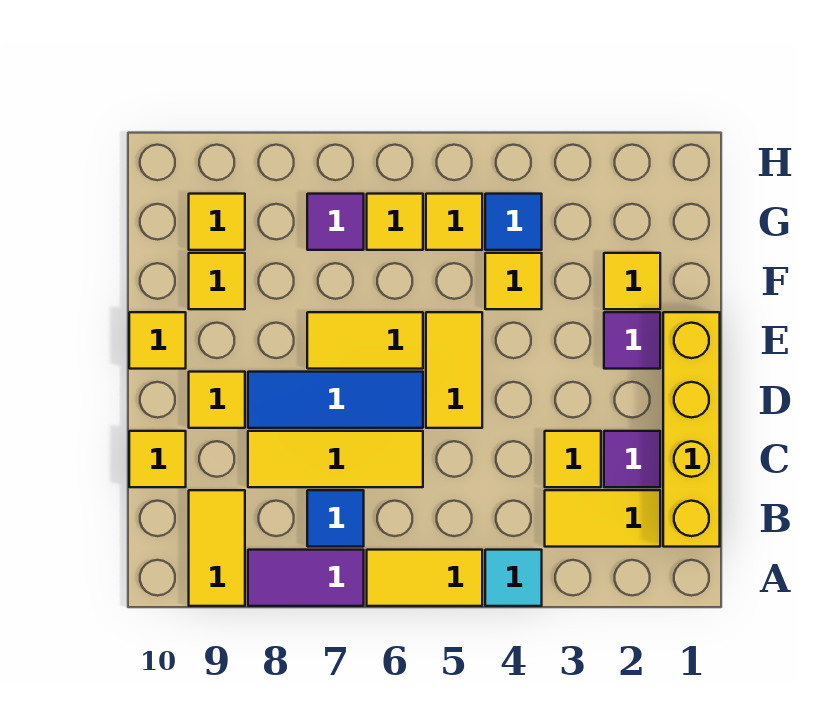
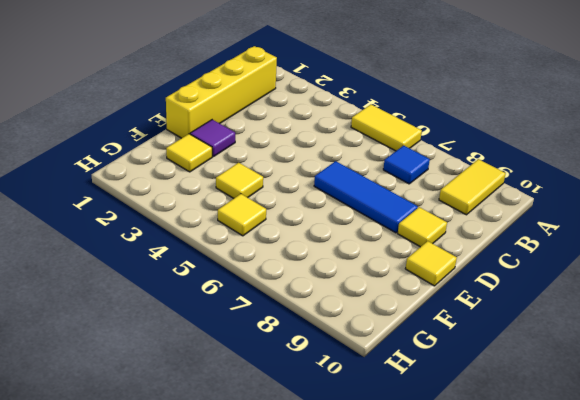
none -> cyan tile A4 level 1
none -> purple tile A7:A8 level 1
none -> yellow tile B2:B3 level 1

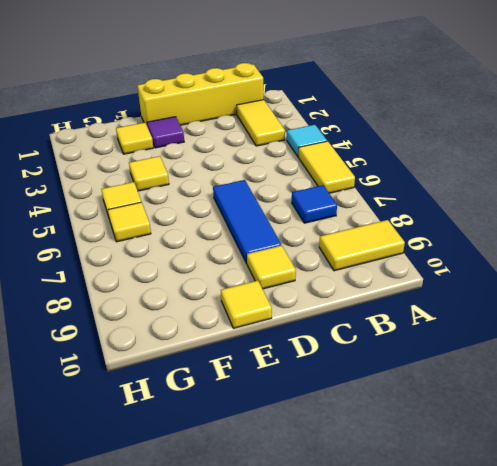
none -> purple tile A7:A8 level 1
none -> purple tile C2 level 1
none -> yellow tile C3 level 1

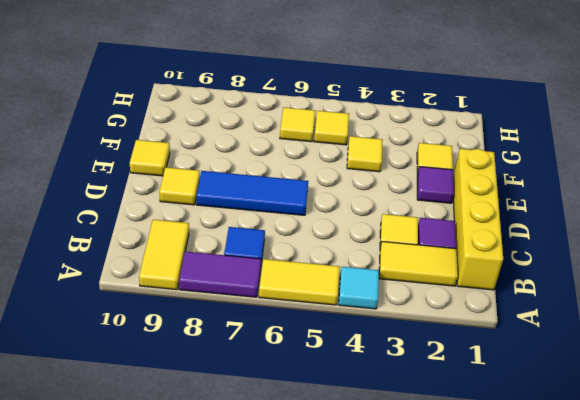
none -> yellow tile C6:C8 level 1
none -> yellow tile C10 level 1
none -> yellow tile D5:E5 level 1

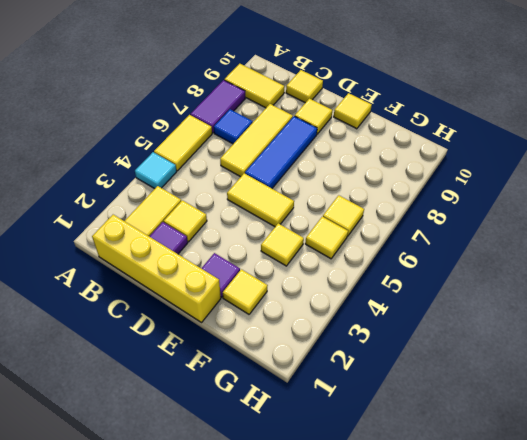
none -> yellow tile E6:E7 level 1
none -> yellow tile F9 level 1
none -> blue tile G4 level 1

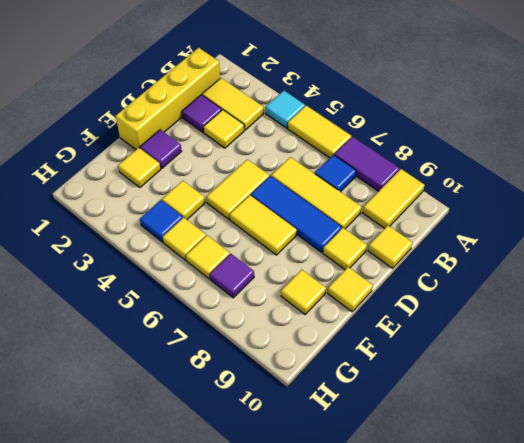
none -> yellow tile G9 level 1

